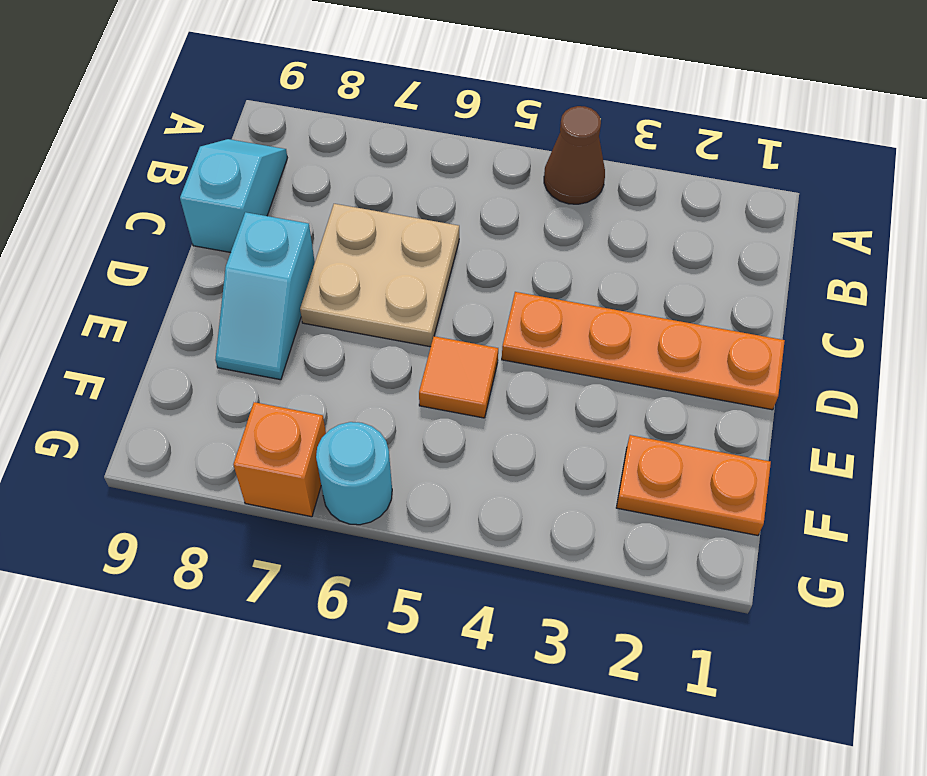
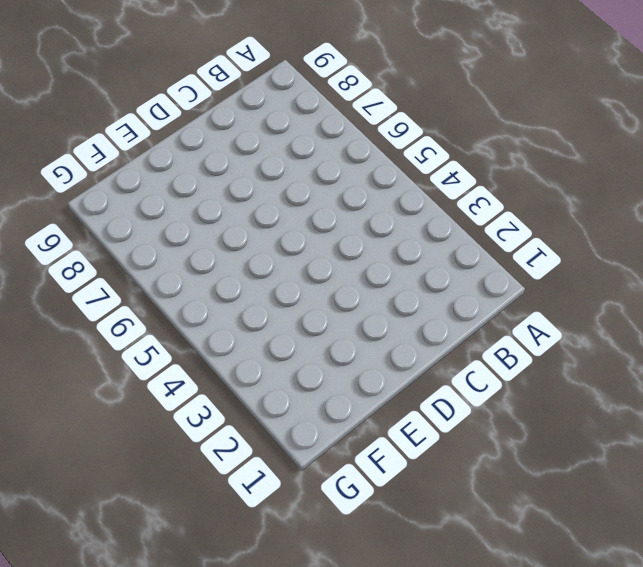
none -> brown cone A4 level 1
none -> cyan slope B9:C9 level 1 top C

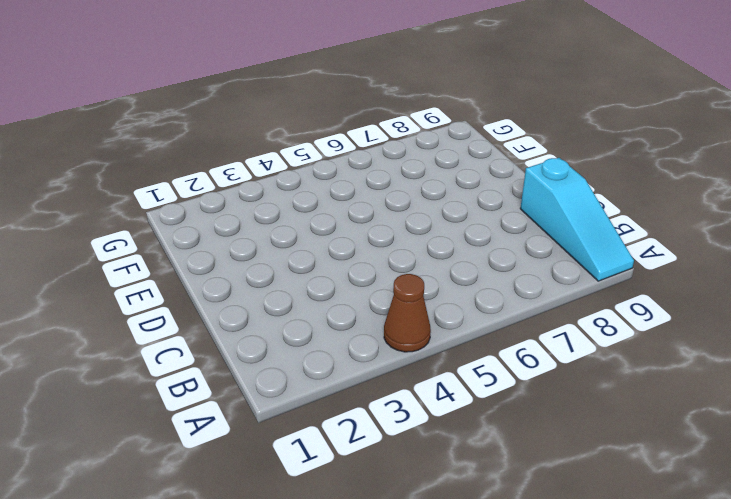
cyan slope A9:C9 level 1 top C -> cyan slope B9:C9 level 1 top C
none -> tan plate C6:D7 level 1
none -> orange plate D1:D4 level 1

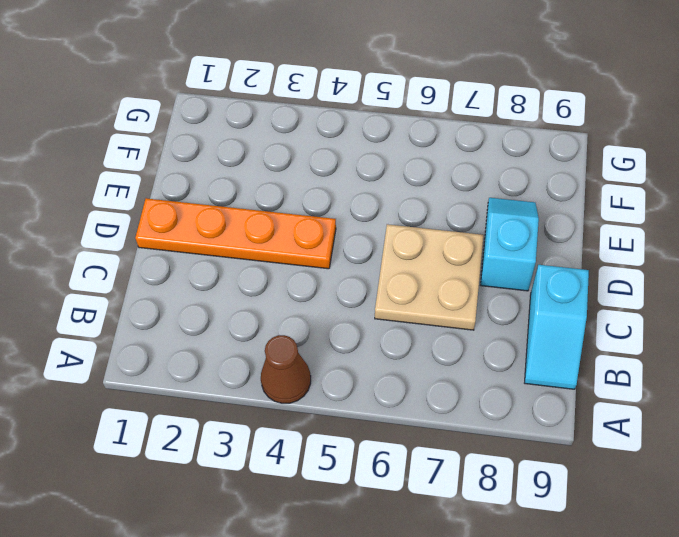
none -> orange tile E5 level 1
none -> orange plate F1:F2 level 1

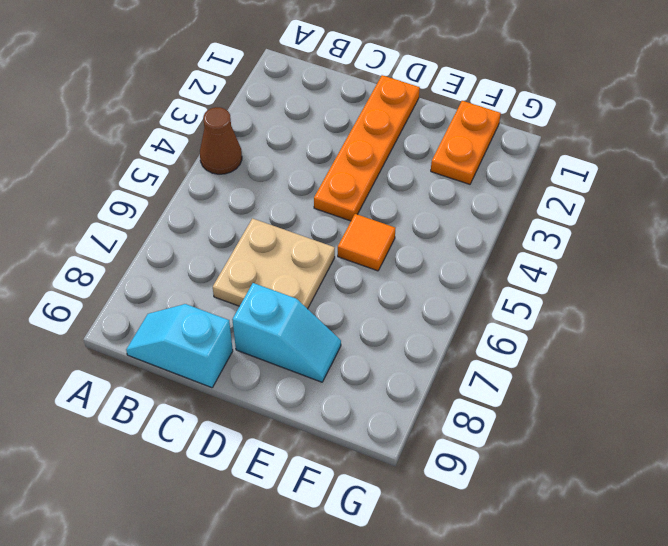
none -> cyan round brick G6 level 1
none -> orange brick G7 level 1

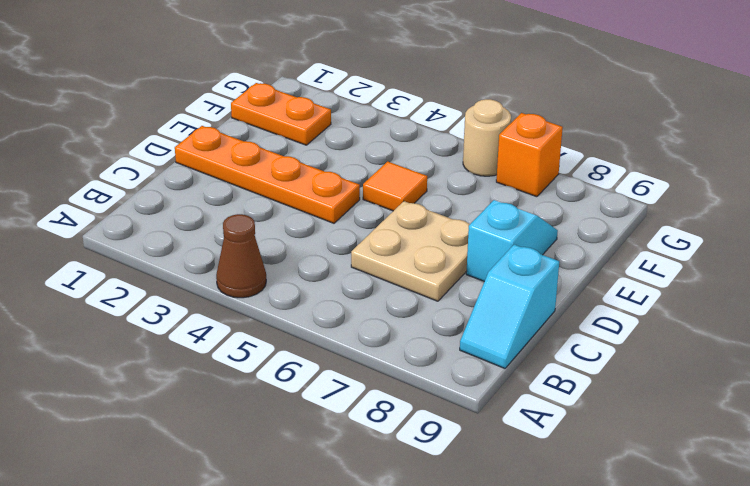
tan round brick G6 level 1 -> cyan round brick G6 level 1

